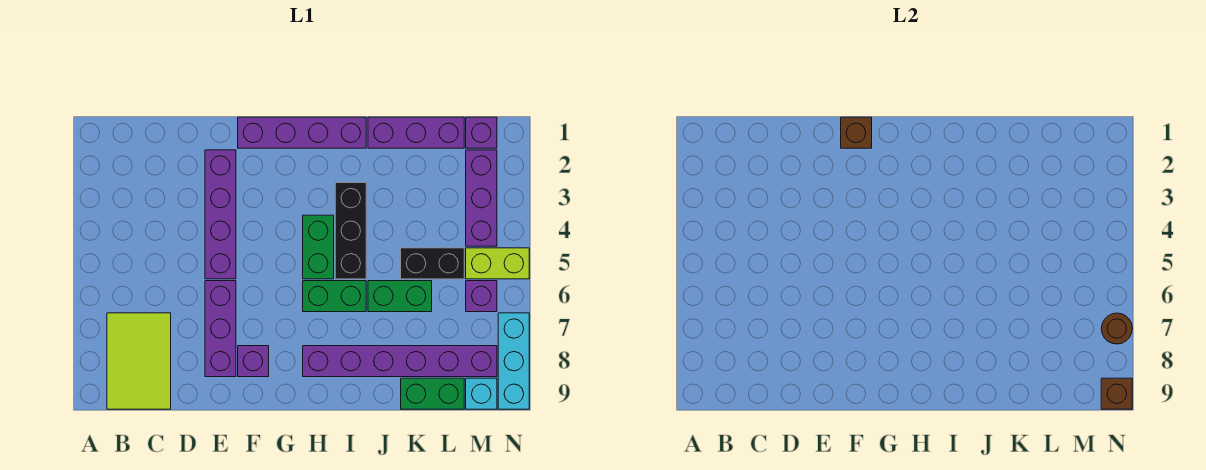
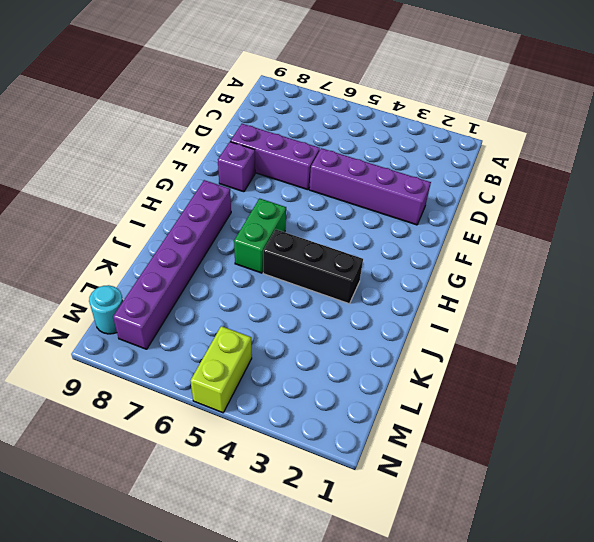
cyan round brick M9 level 1 -> cyan brick M9 level 1
none -> lime tile B7:C9 level 1
none -> purple brick F1:I1 level 1
none -> green brick H4:H5 level 1

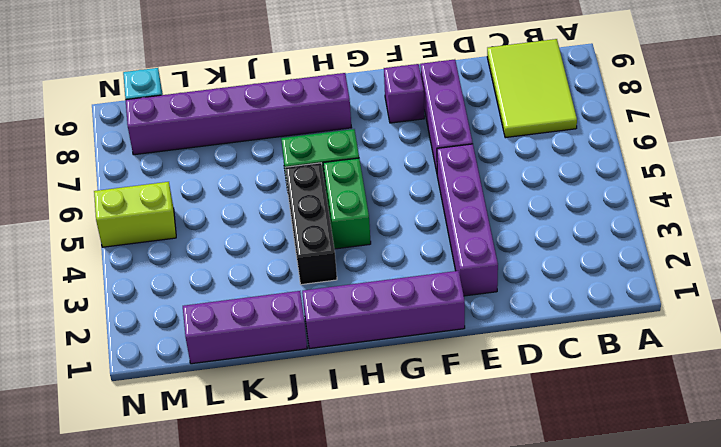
none -> green brick J6:K6 level 1
none -> black brick K5:L5 level 1
none -> green brick K9:L9 level 1

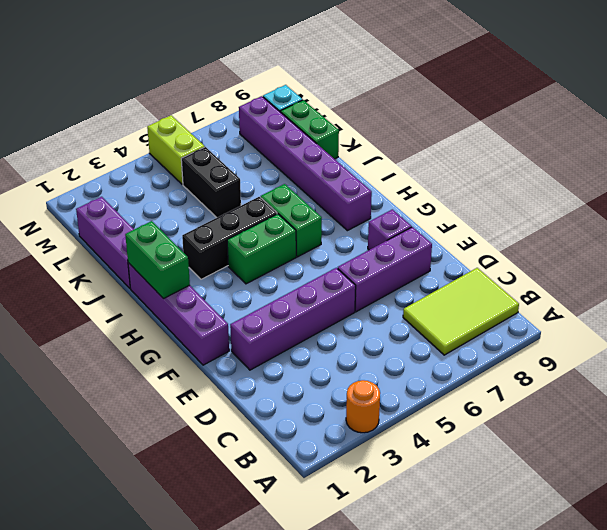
orange round brick A3 level 1 -> none
green brick H1:I1 level 2 -> green brick J6:K6 level 1
none -> purple brick M1 level 1
none -> purple brick M2:M4 level 1
none -> purple brick M6 level 1

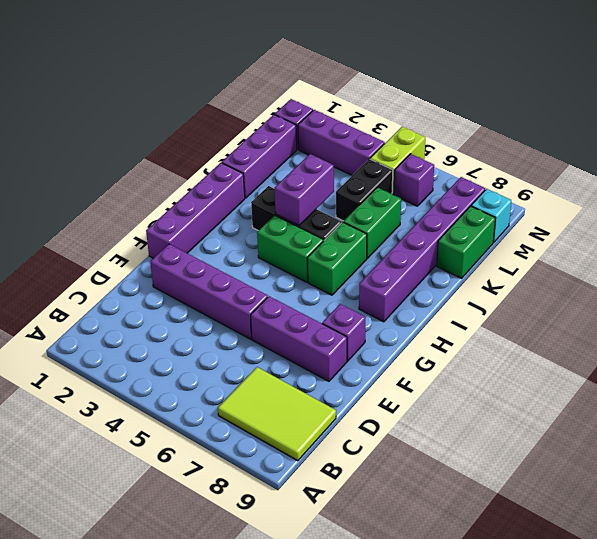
purple brick I4:J4 level 2 -> none
none -> cyan brick N7:N9 level 1
none -> brown brick F1 level 2
none -> brown round brick N7 level 2

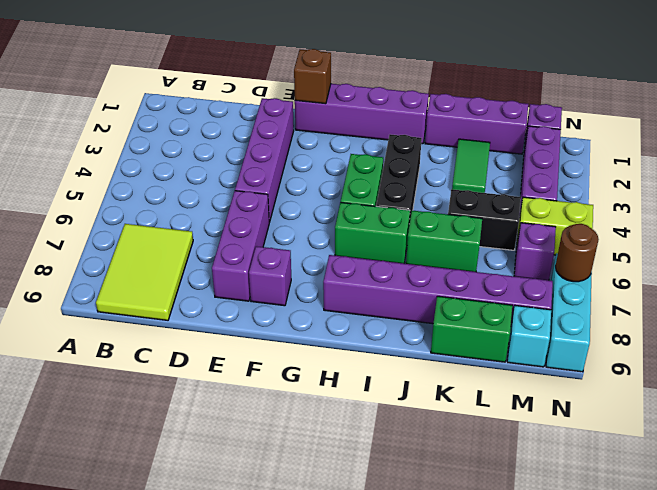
green tile K2:K3 level 1 -> none
none -> brown brick N9 level 2

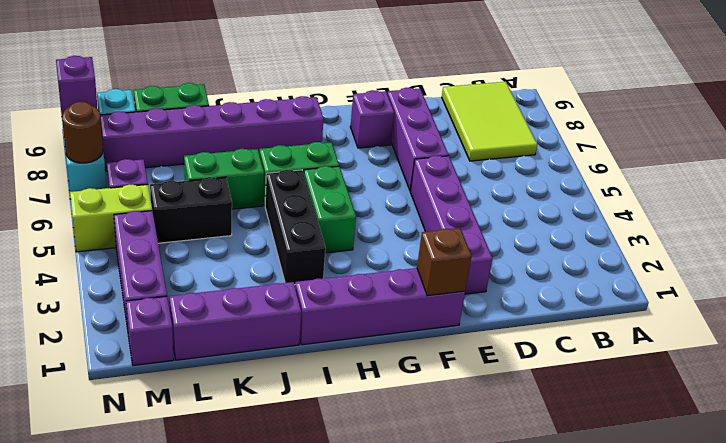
purple brick N9 level 2 -> brown brick N9 level 2

